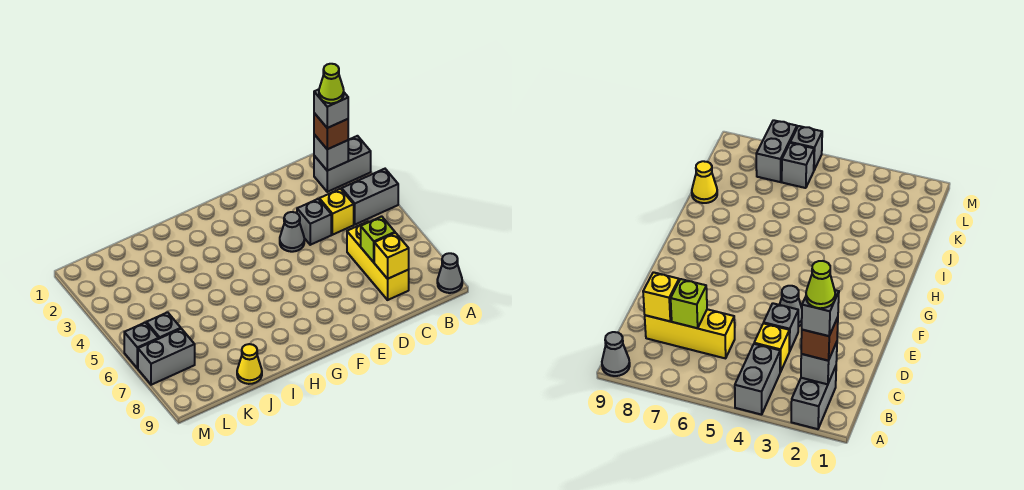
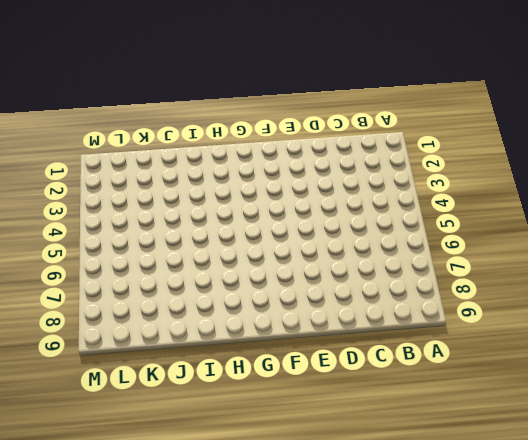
none -> grey brick A2:B2 level 1
none -> grey brick A4:B4 level 1
none -> grey cone A9 level 1

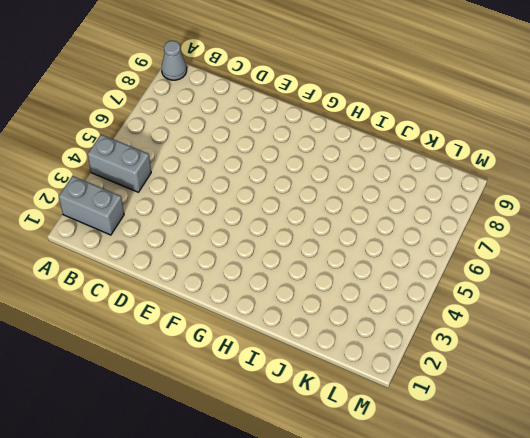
none -> yellow brick C4 level 1
none -> yellow brick C6:C8 level 1
none -> grey brick D4 level 1

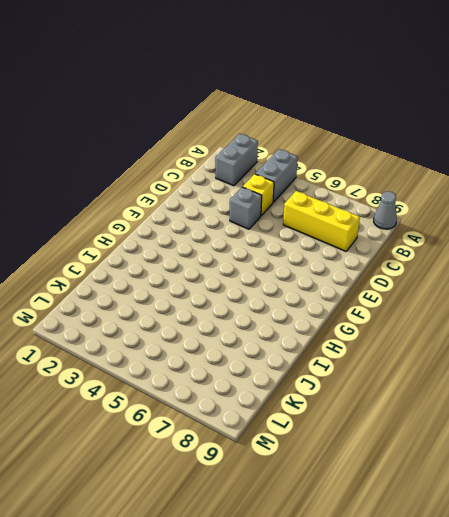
none -> grey cone E4 level 1
none -> yellow cone J9 level 1
none -> grey brick L6 level 1

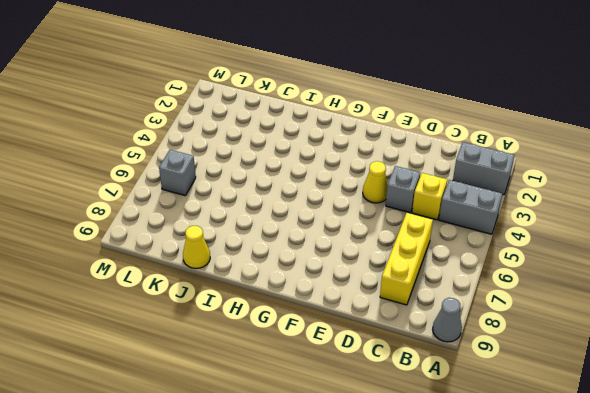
yellow cone E4 level 1 -> grey cone E4 level 1
none -> grey brick L7:M7 level 1
none -> grey brick M6 level 1
none -> grey brick B2 level 2

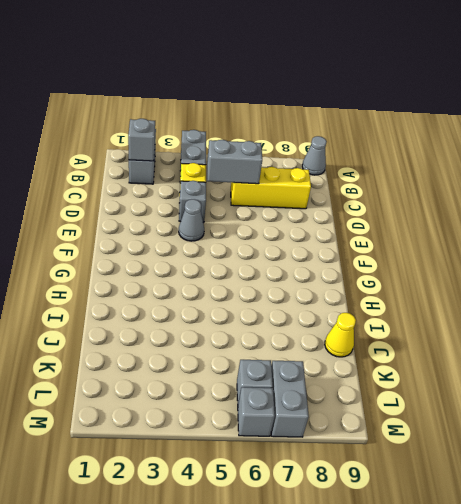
grey brick C5:C6 level 2 -> none
none -> lime brick C7 level 2
none -> yellow brick C8 level 2
none -> brown brick B2 level 3

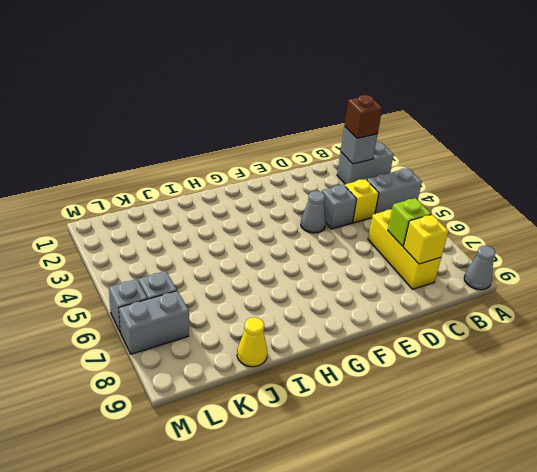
none -> grey brick B2 level 4
none -> lime cone B2 level 5

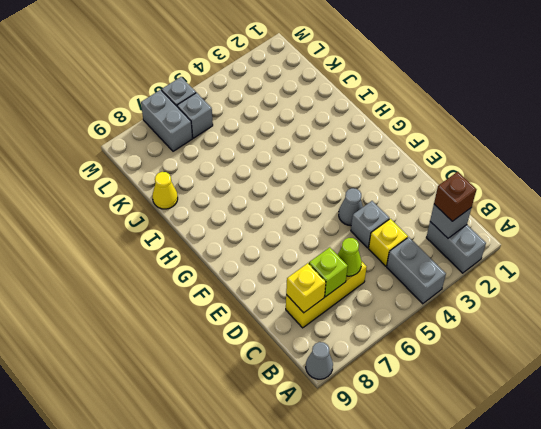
lime cone C6 level 2 -> lime cone B2 level 5
none -> grey brick B2 level 4

